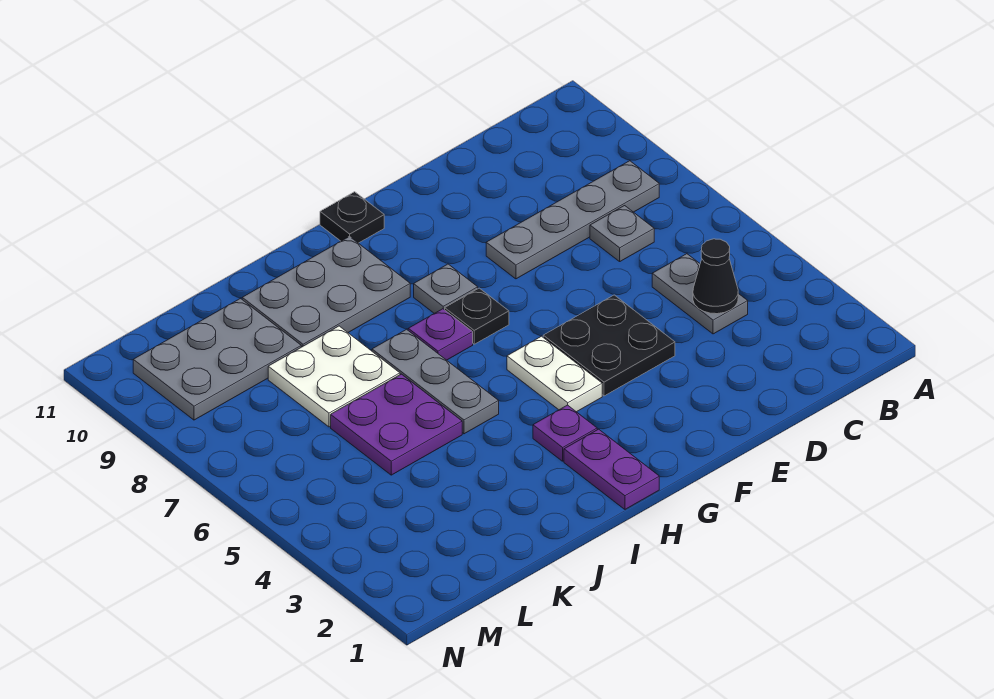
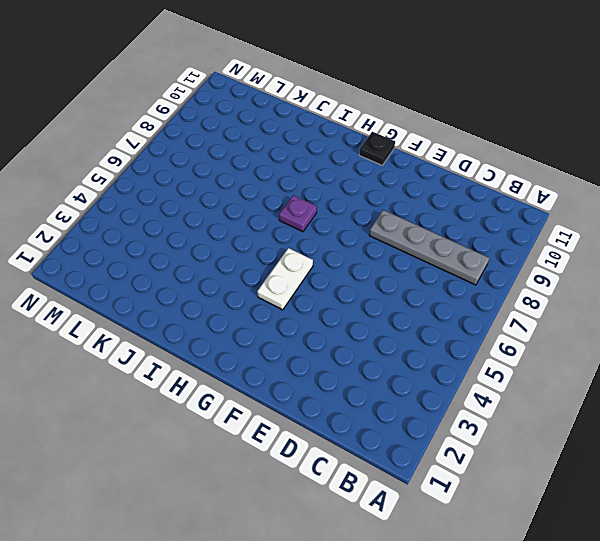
none -> grey plate C4:C5 level 1
none -> grey plate C7 level 1
none -> black plate E4:F5 level 1

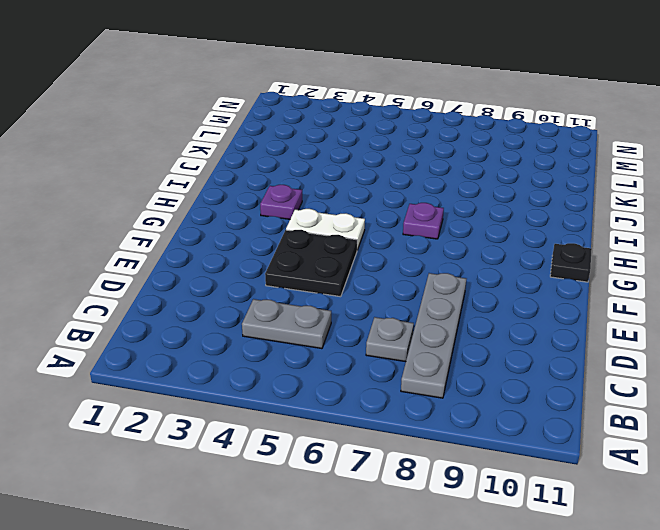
none -> black plate G7 level 1
none -> grey plate G8 level 1
none -> purple plate H1:H2 level 1

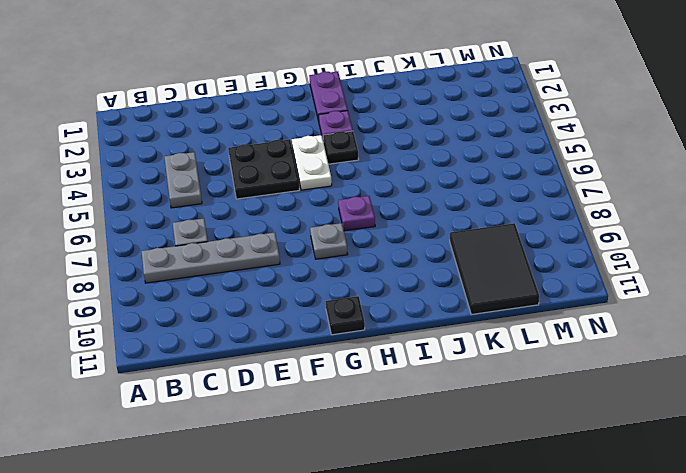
black plate H4 level 1 -> black plate G7 level 1
black tile K9:L11 level 1 -> grey plate K9:M10 level 1
none -> grey plate H9:J10 level 1
none -> grey plate I5:I7 level 1
none -> purple plate J5:K6 level 1

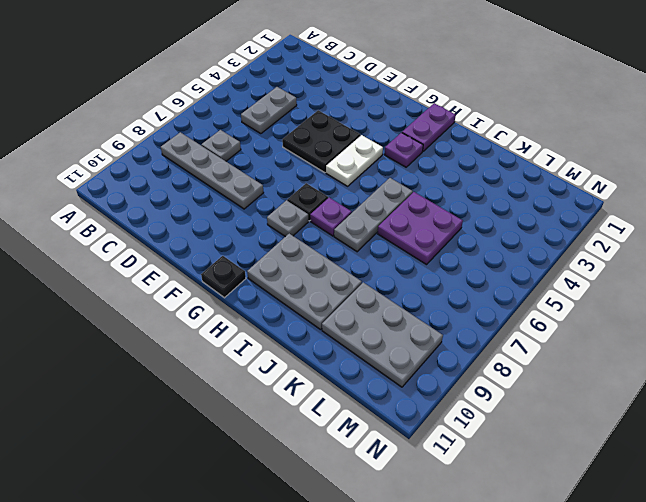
none -> white plate J7:K8 level 1
none -> black cone C4 level 2

